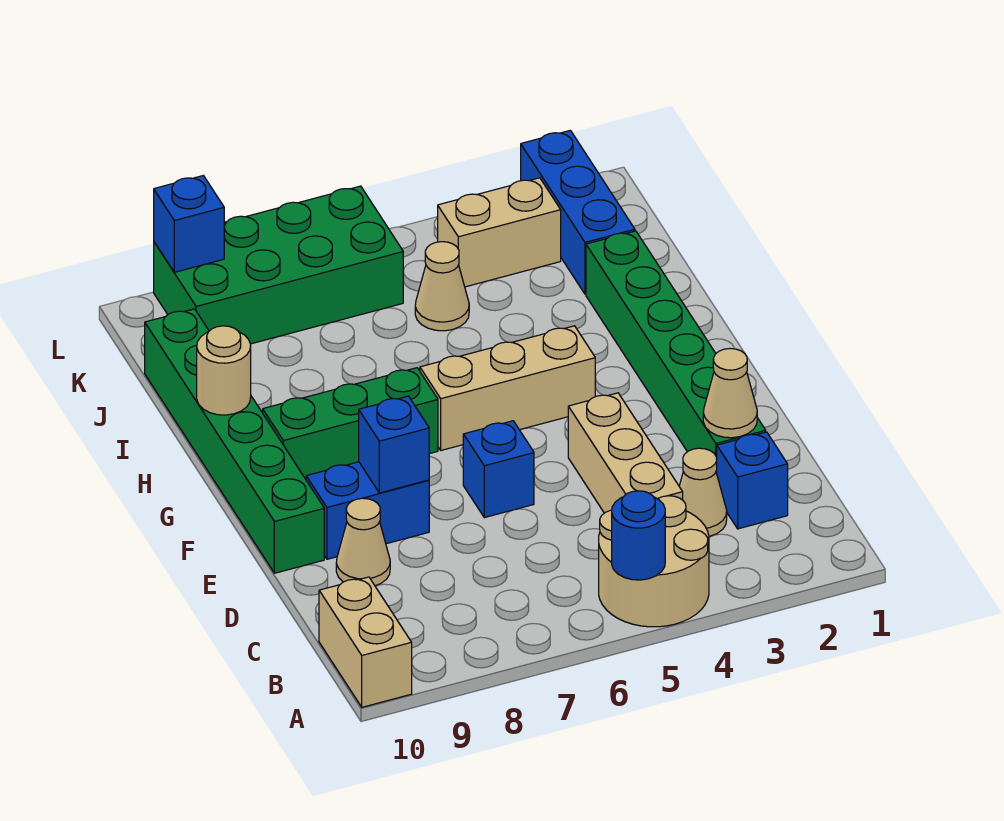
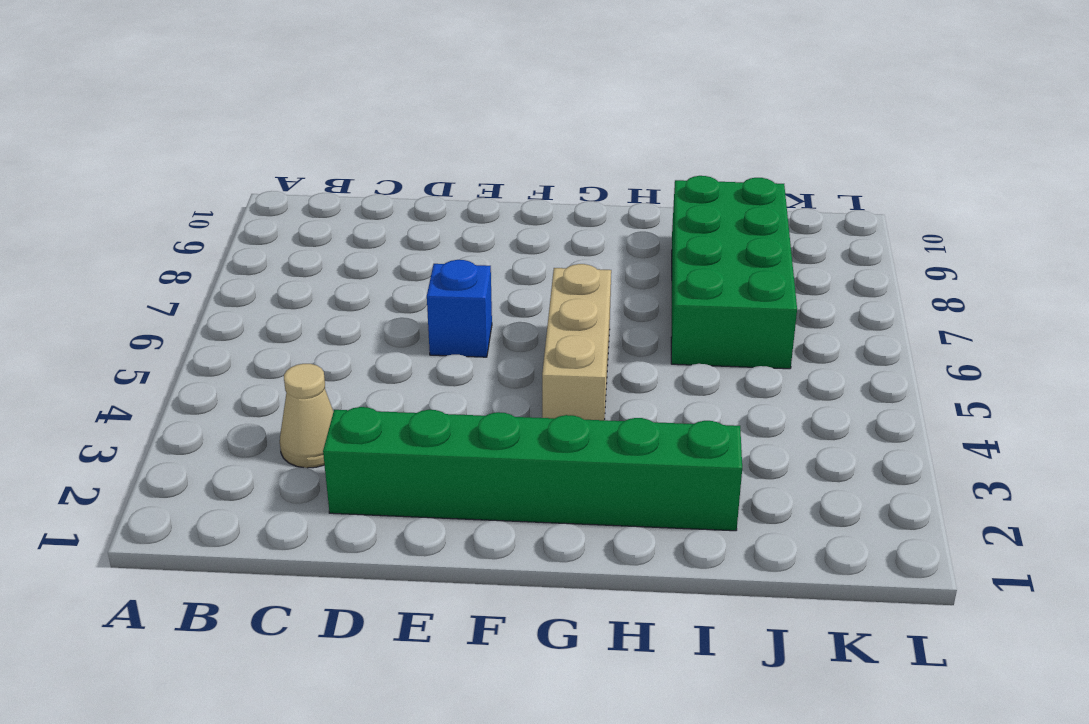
green brick I6:J9 level 1 -> green brick K6:L9 level 1
none -> tan round brick A4:B5 level 1
none -> tan brick A10:B10 level 1
none -> blue brick C2 level 1

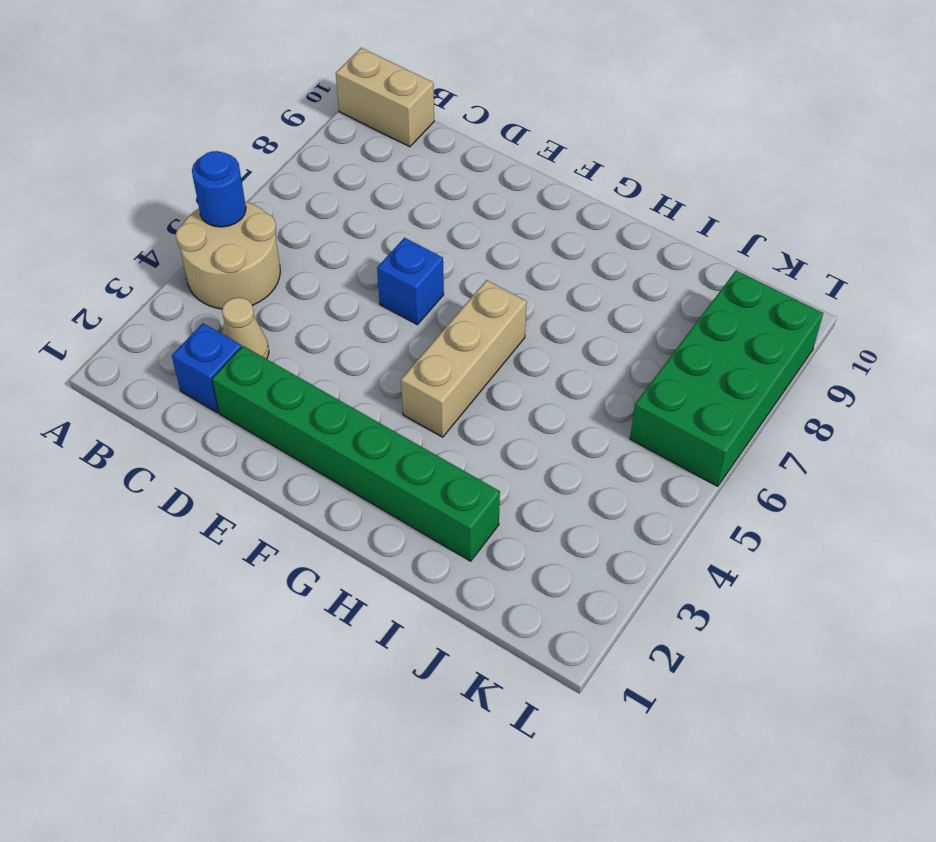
none -> tan brick C4:E4 level 1
none -> tan cone D9 level 1
none -> blue brick E8:E9 level 1

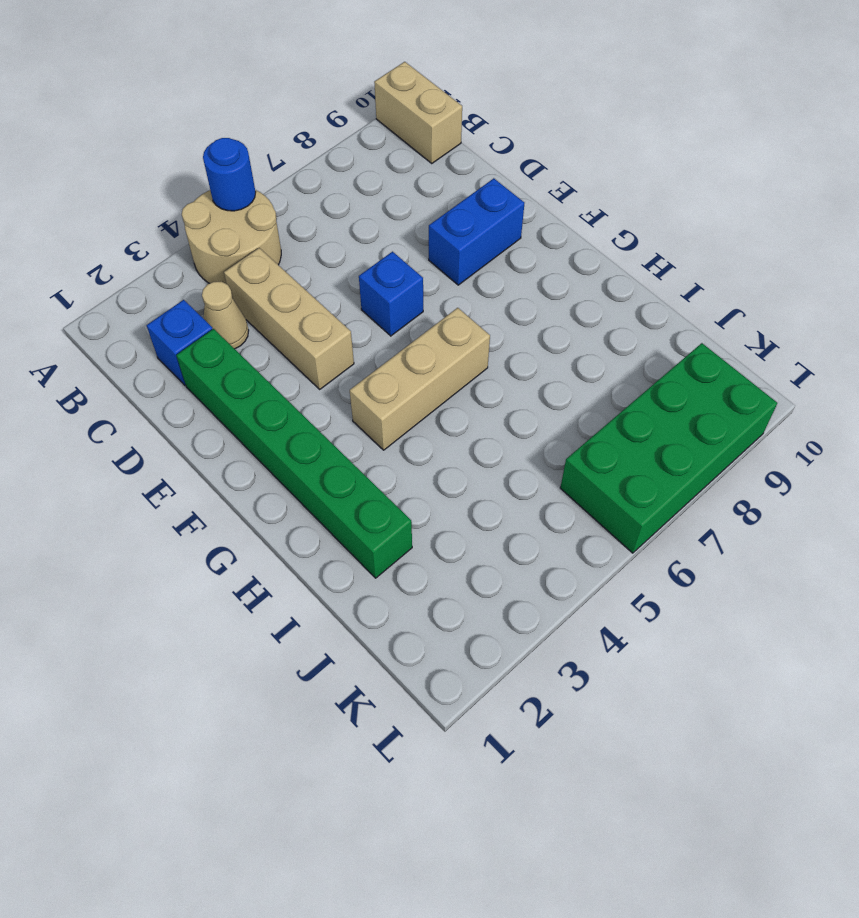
none -> tan cone D9 level 1
none -> green brick E10:J10 level 1
none -> green brick G7:G9 level 1

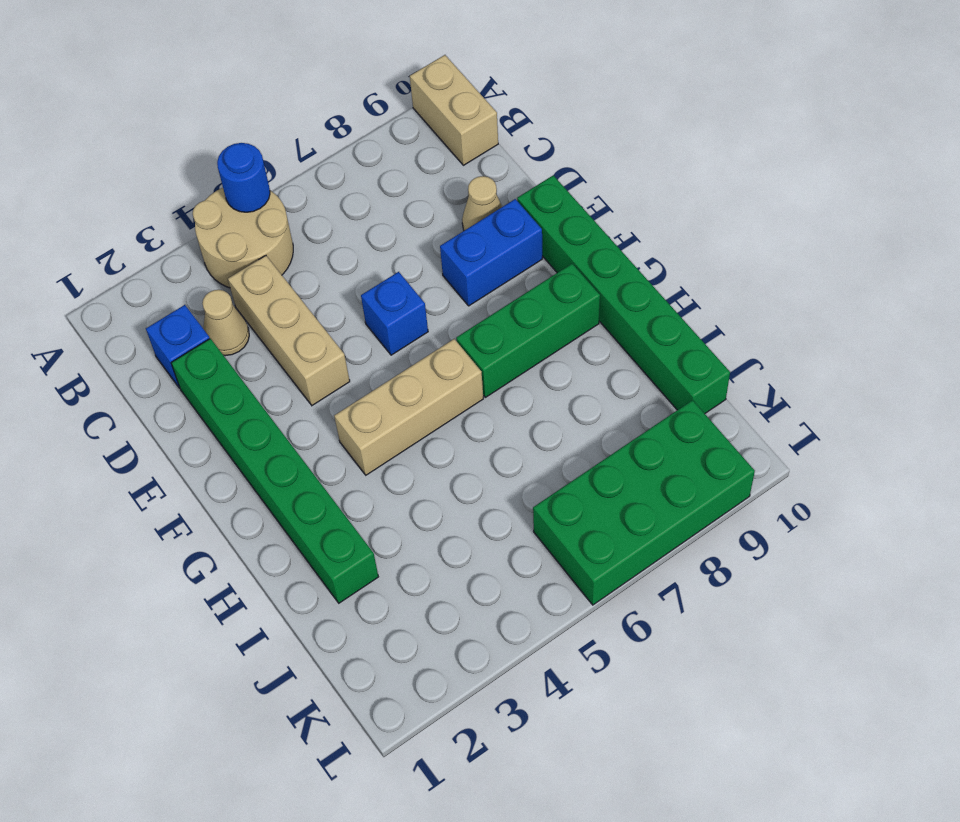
none -> blue brick J2:L2 level 1
none -> tan cone J5 level 1
none -> tan brick K3:K4 level 1

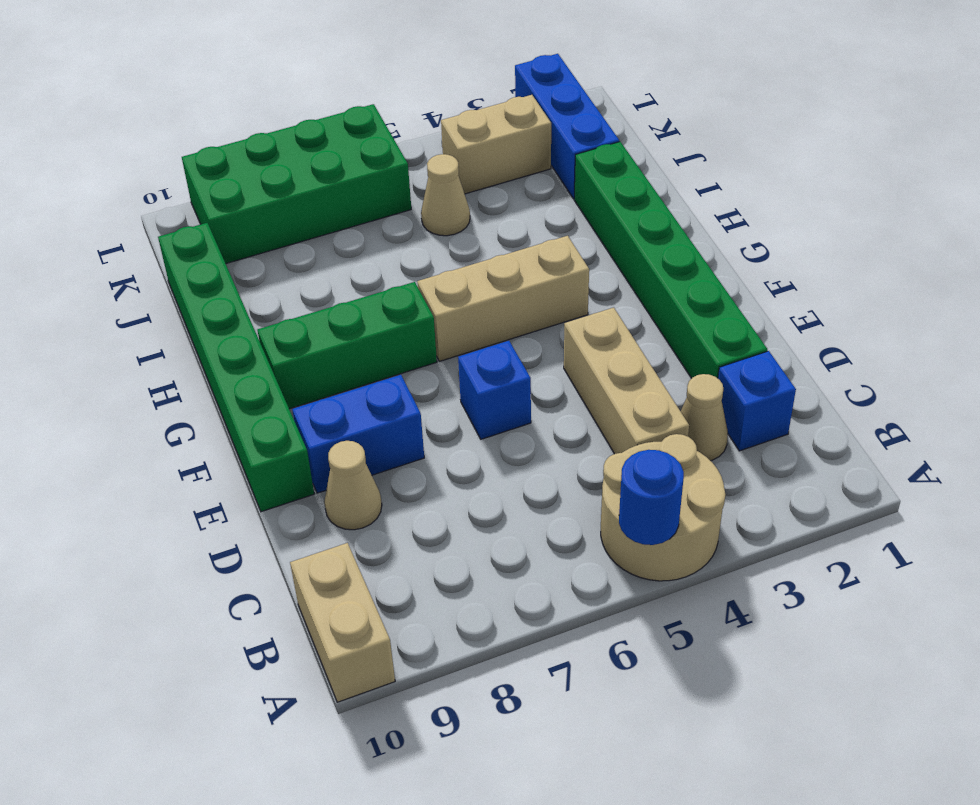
none -> tan cone D2 level 2
none -> blue brick E8 level 2
none -> tan round brick H10 level 2

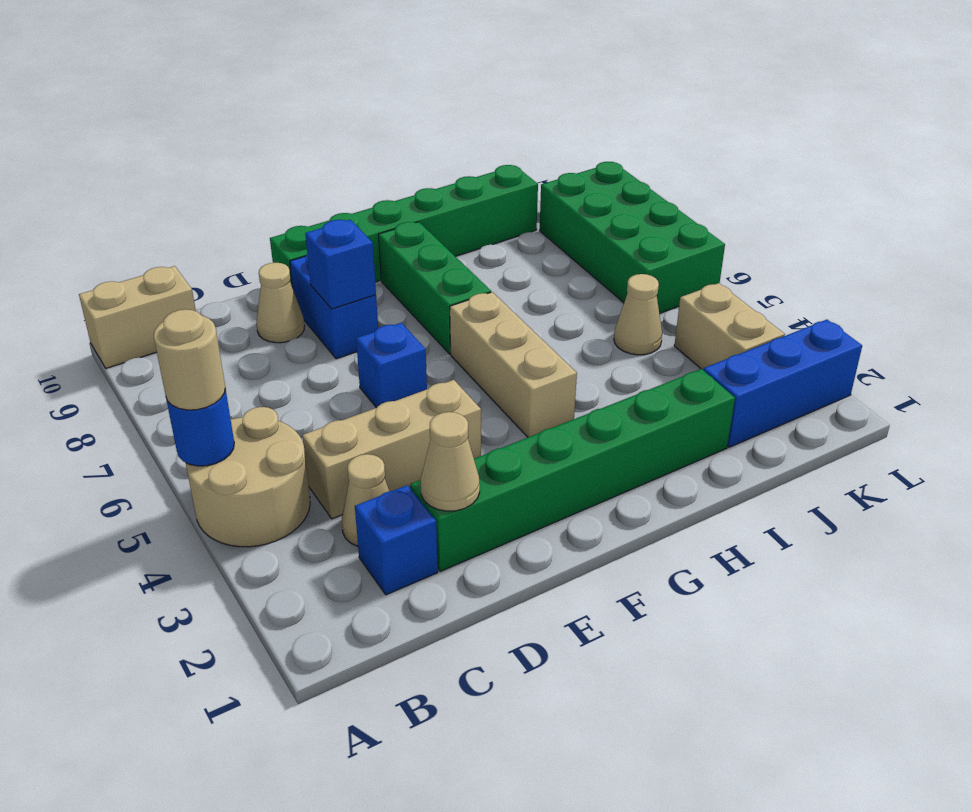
tan round brick A5 level 3 -> tan round brick H10 level 2
none -> blue brick L9 level 2

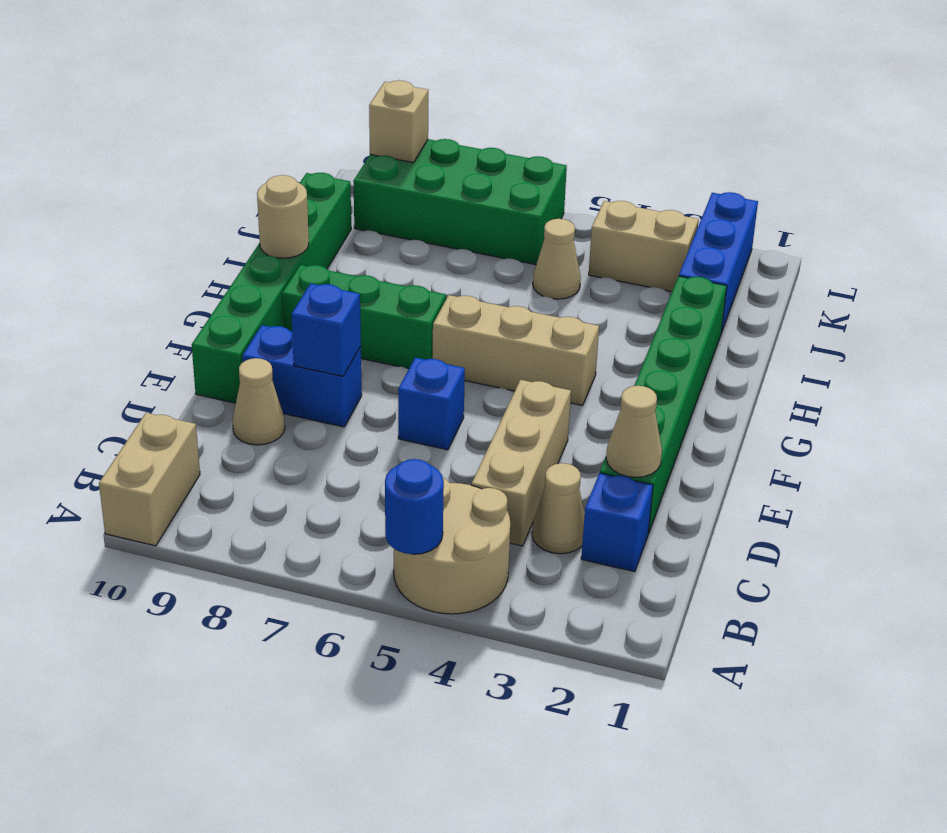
tan brick L9 level 2 -> blue brick L9 level 2

